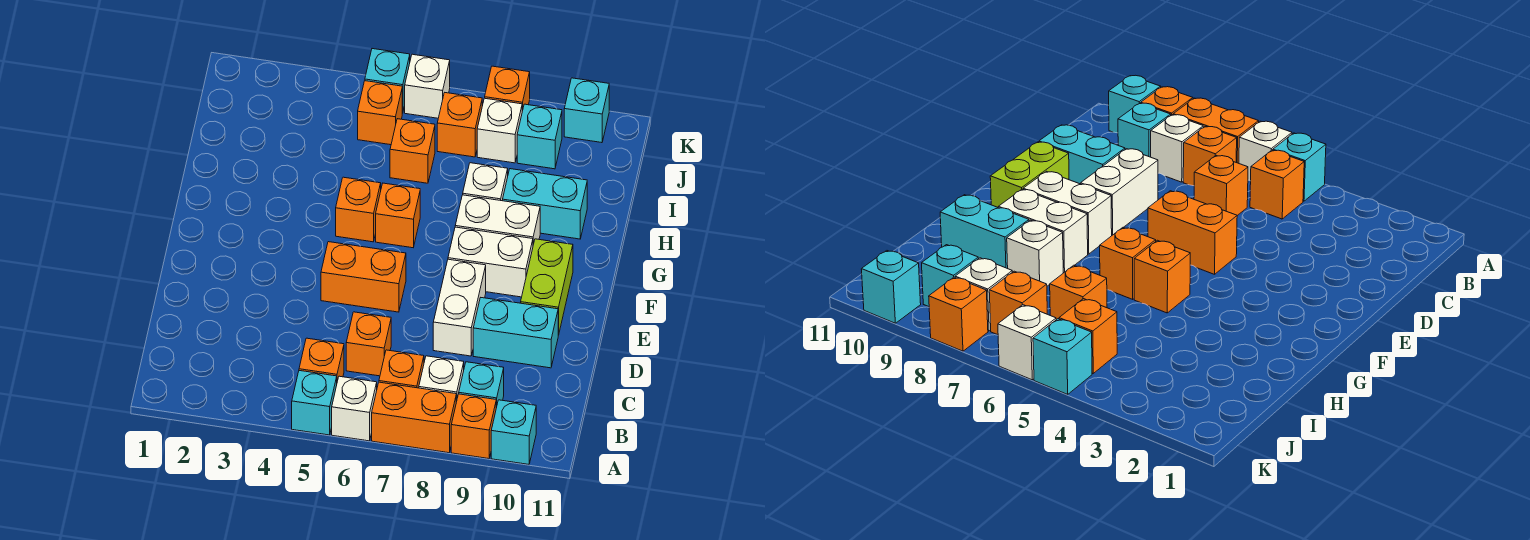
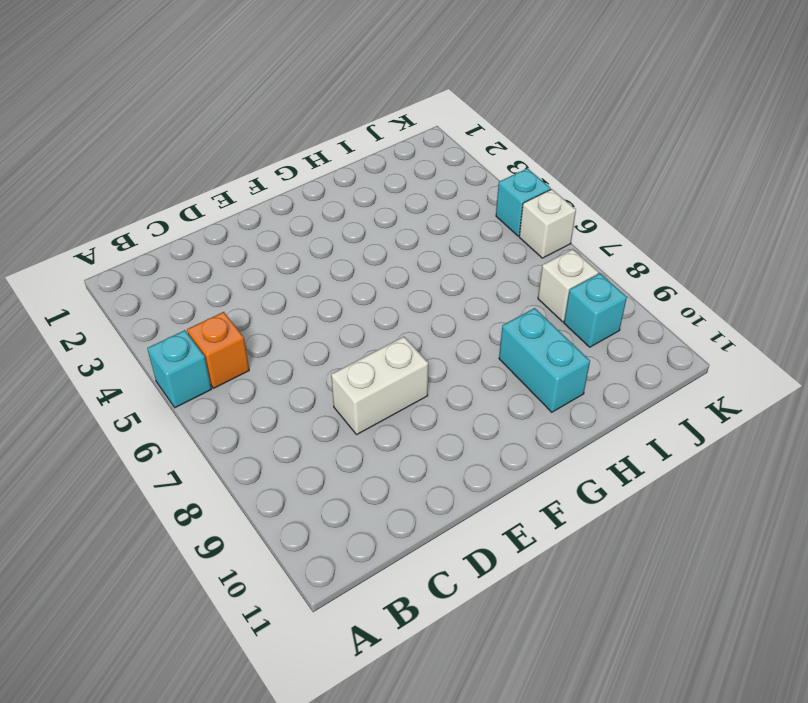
none -> white brick A6 level 1
none -> orange brick A7:A8 level 1
none -> orange brick A9 level 1

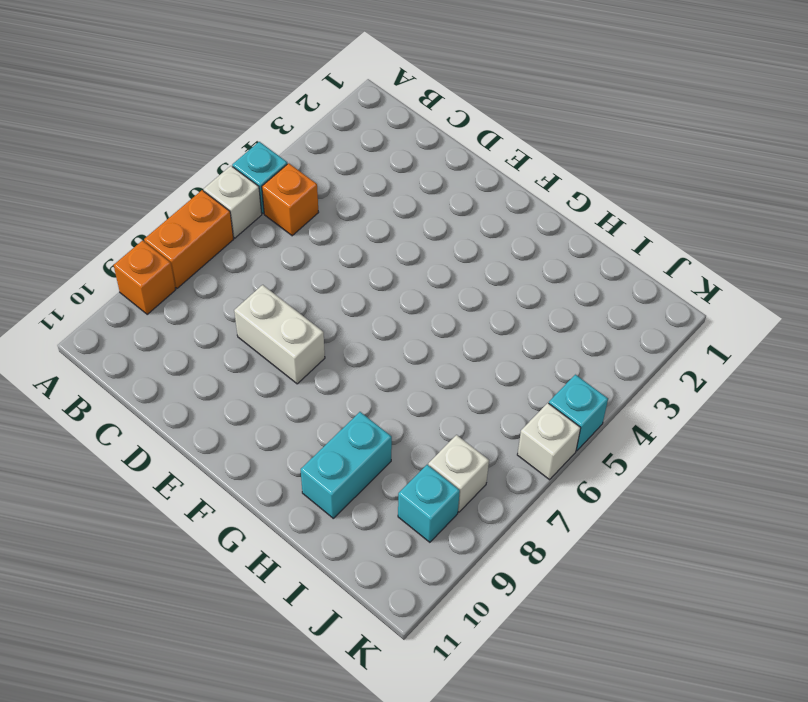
none -> cyan brick A10 level 1
none -> orange brick B7 level 1
none -> white brick B8 level 1

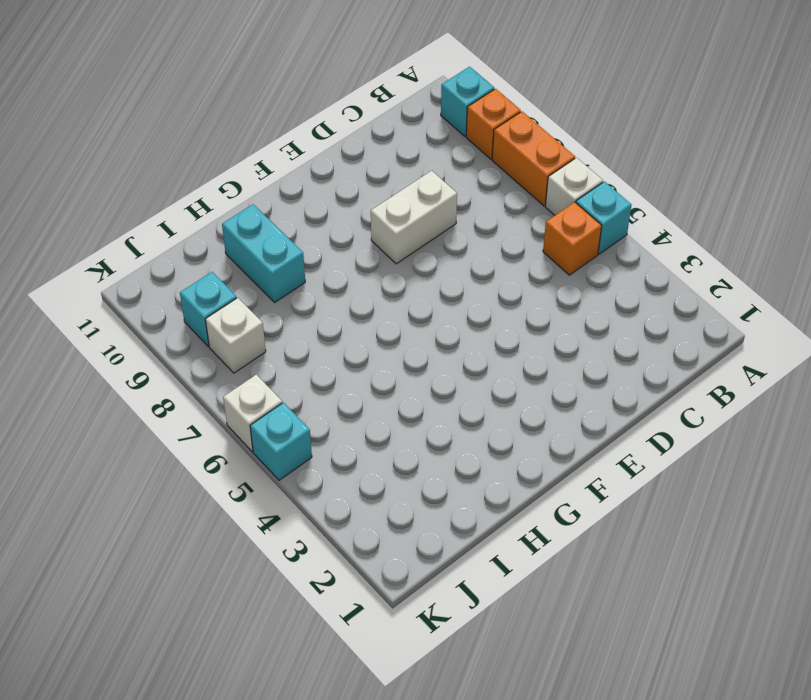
none -> orange brick B7 level 1
none -> white brick B8 level 1
none -> cyan brick B9 level 1

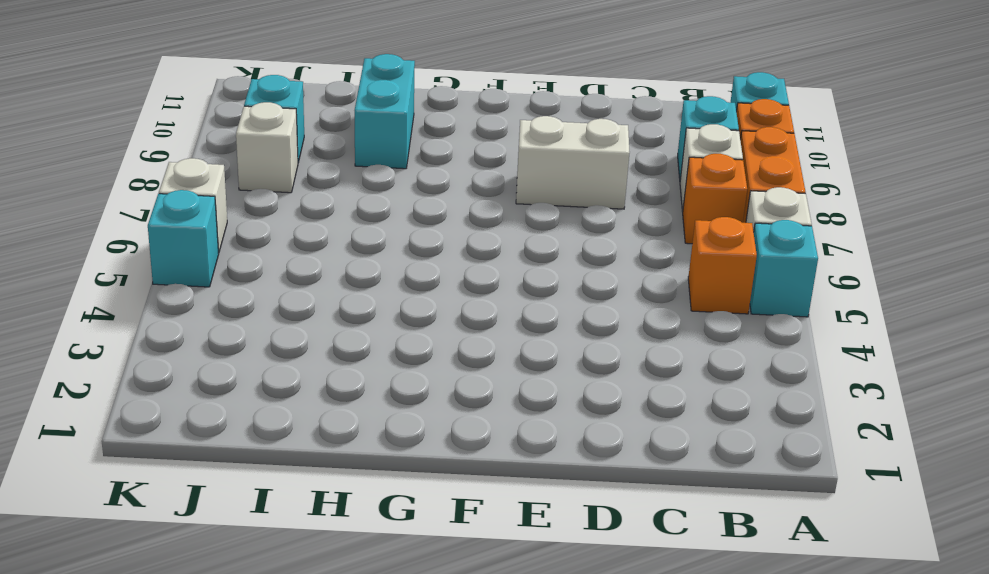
none -> orange brick C6 level 1
none -> cyan brick D9:D10 level 1
none -> orange brick E5:E6 level 1

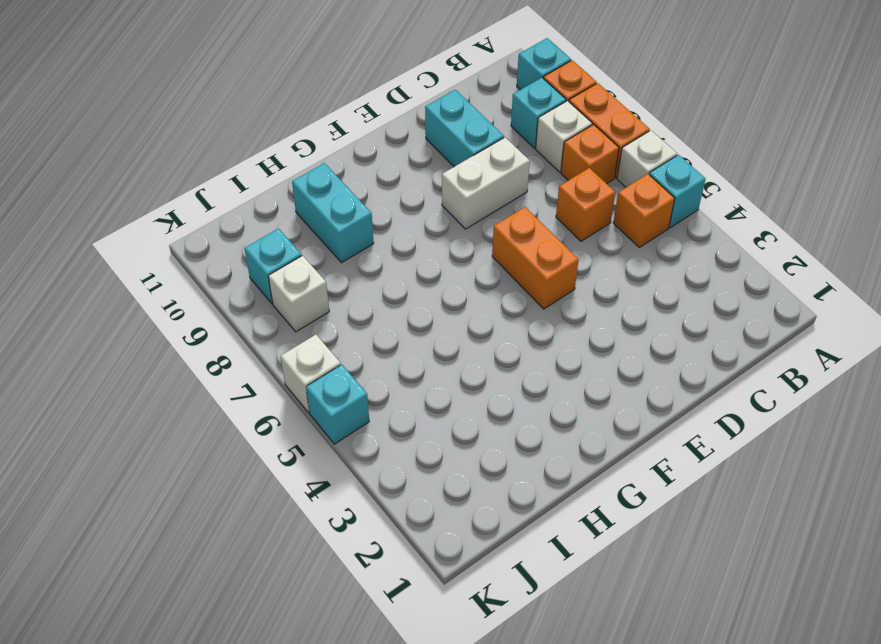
none -> lime brick E10:F10 level 1
none -> white brick F8:F9 level 1
none -> orange brick G5 level 1

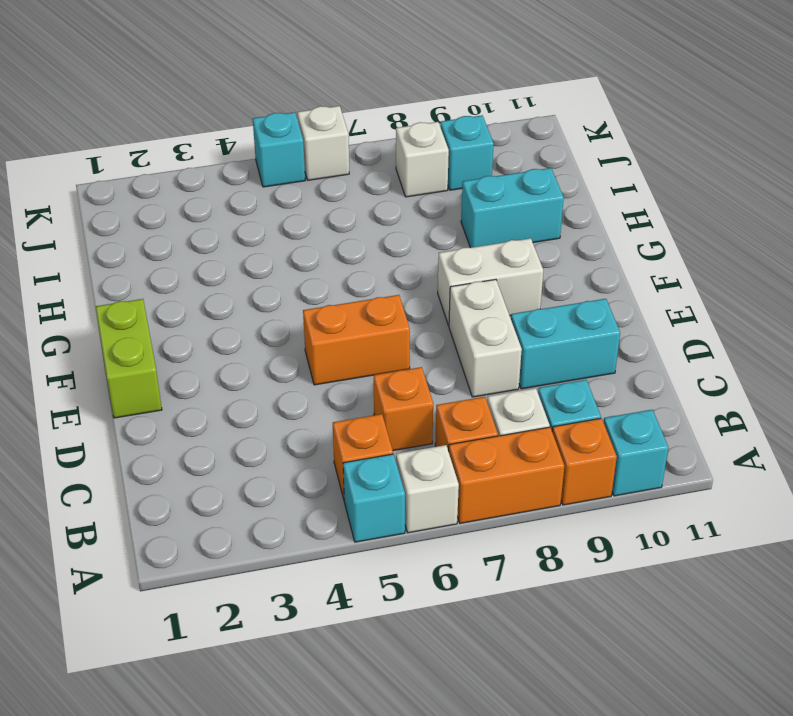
lime brick E1:F1 level 1 -> lime brick E10:F10 level 1
none -> orange brick G5 level 1
none -> orange brick G6 level 1
none -> white brick G8:G9 level 1

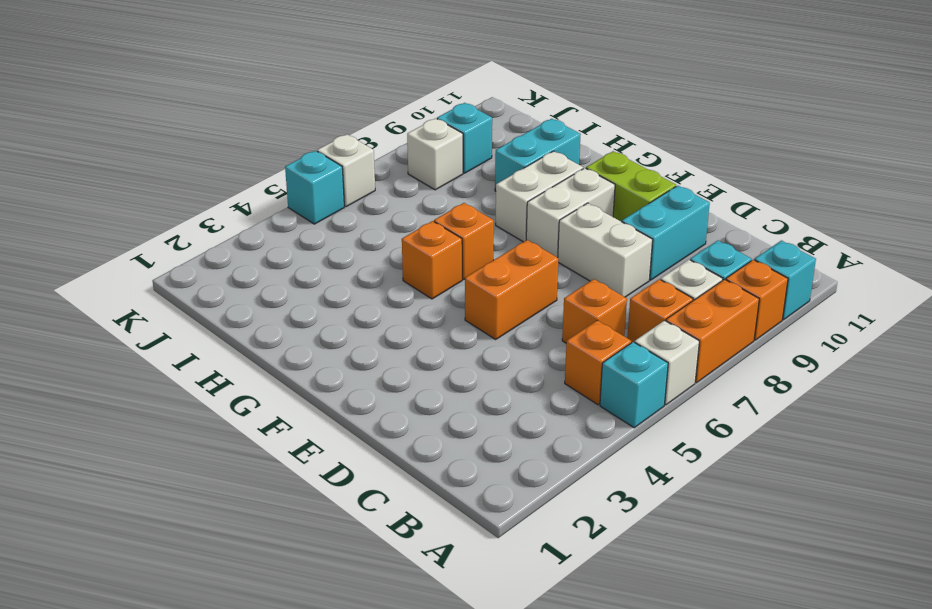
none -> white brick H8 level 1
none -> orange brick I6 level 1
none -> orange brick J5 level 1

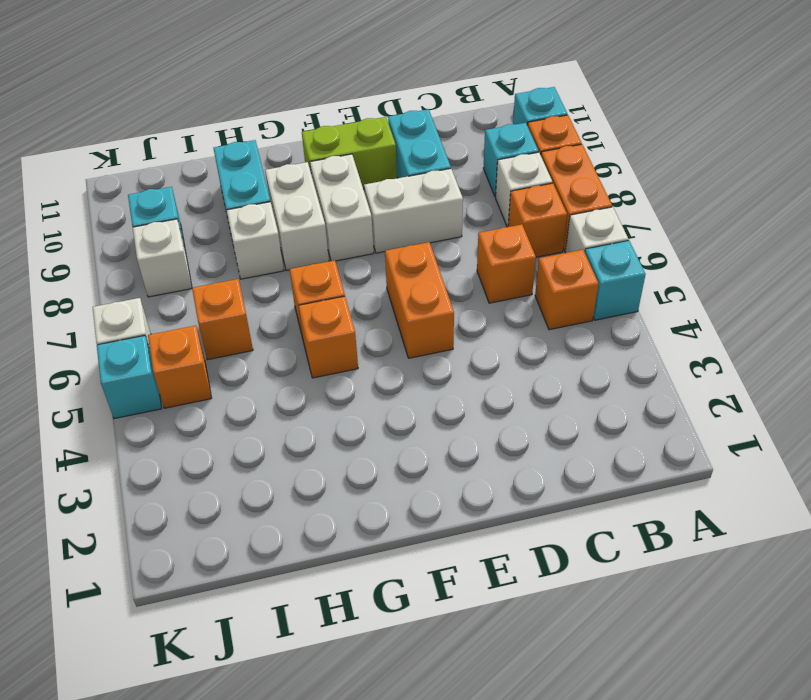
none -> orange brick J7 level 1
none -> orange brick K8 level 1
none -> cyan brick K10 level 1

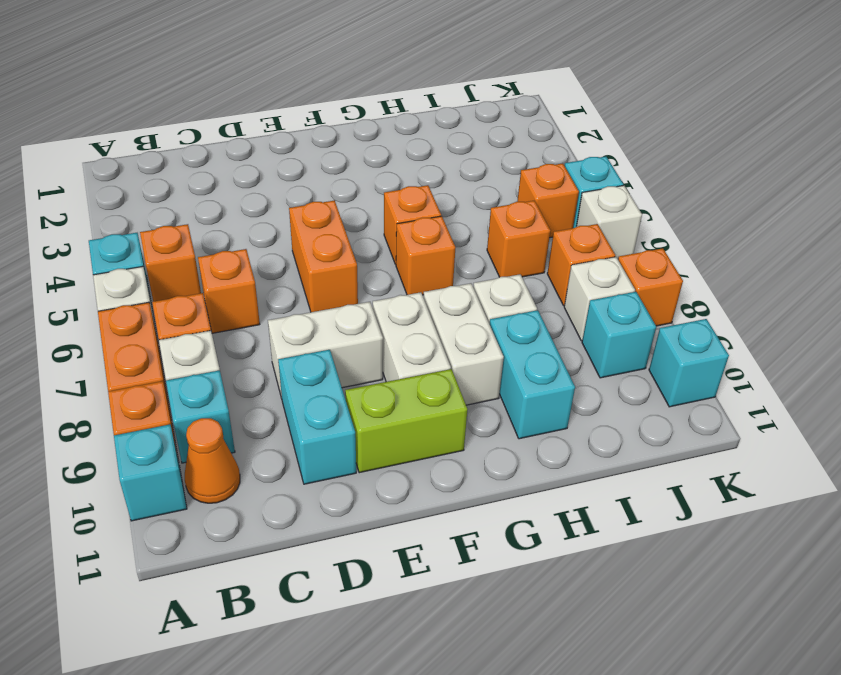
orange cone B10 level 1 -> none

